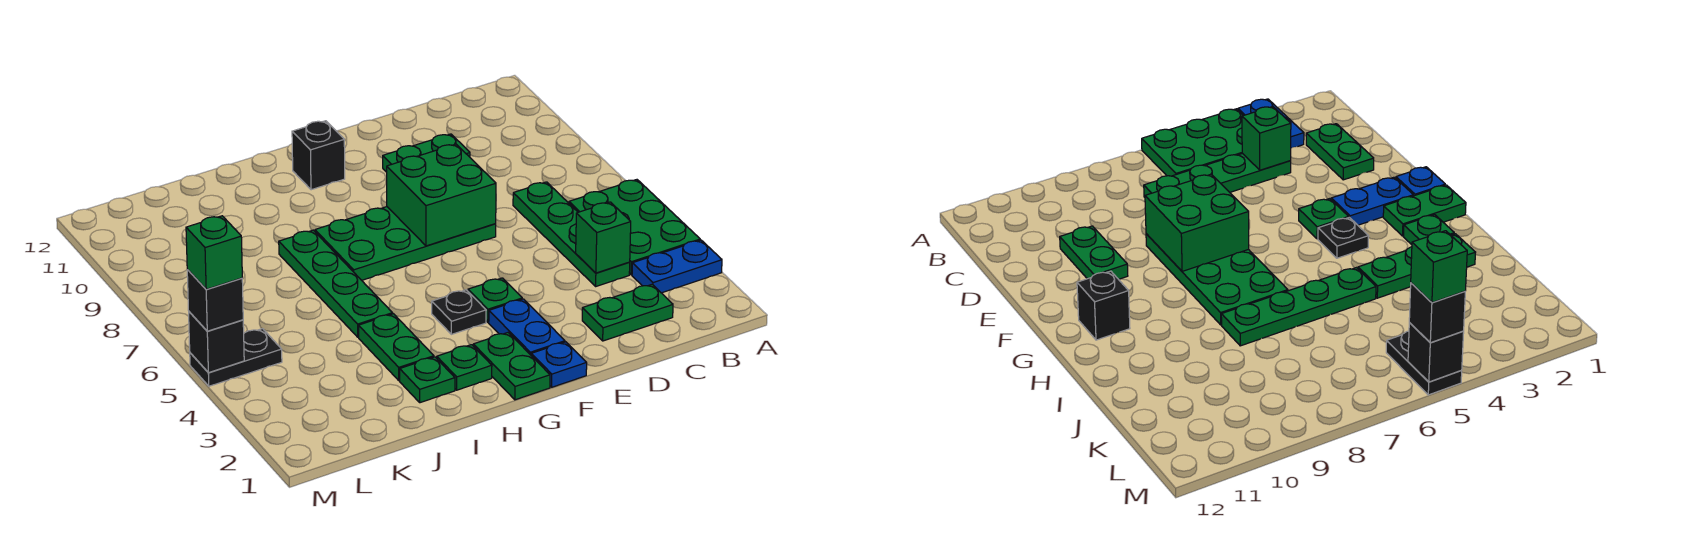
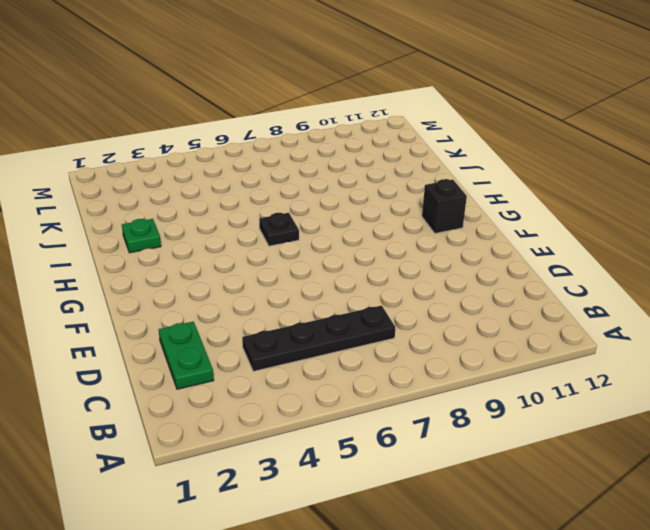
black plate C4:C7 level 1 -> green plate C4:C7 level 1
black plate H6 level 1 -> black plate G4 level 1
none -> blue plate A3:B3 level 1
none -> green plate A4:B6 level 1
none -> green plate D10:E10 level 1

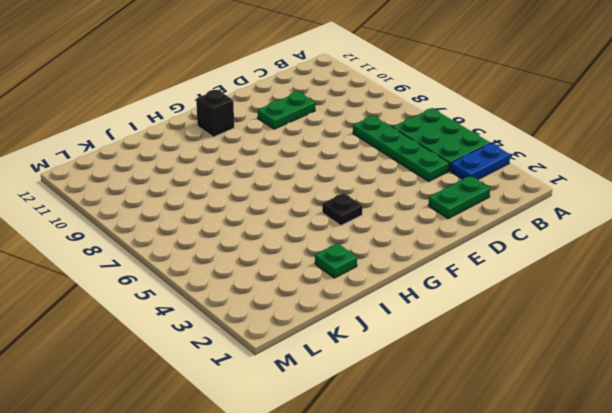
none -> green plate E7:H8 level 1
none -> blue plate F1 level 1
none -> blue plate F2:F3 level 1

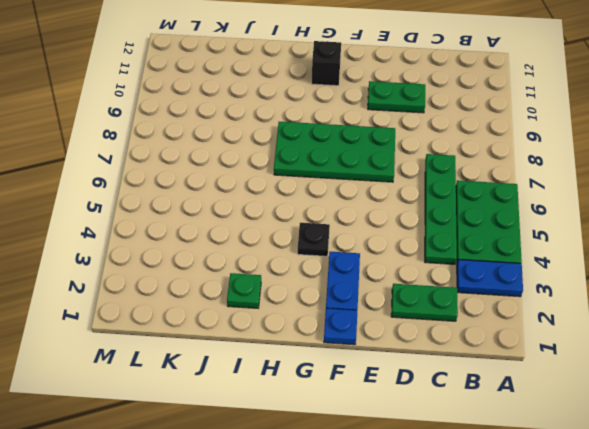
none -> green plate F4 level 1
none -> green plate G1:G2 level 1
none -> green plate H2 level 1

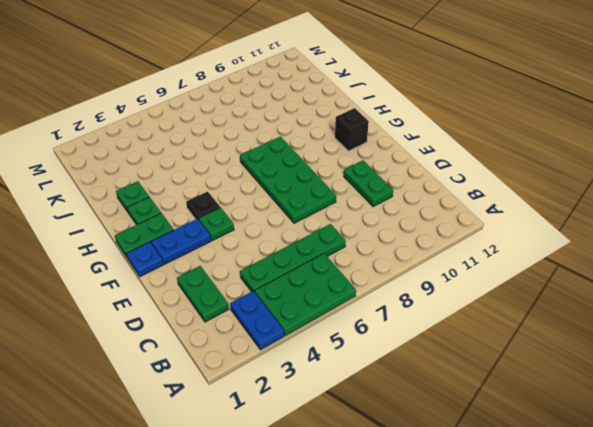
none -> green plate I3:I4 level 1
none -> green plate I5:I8 level 1
none -> black plate L5:M5 level 1

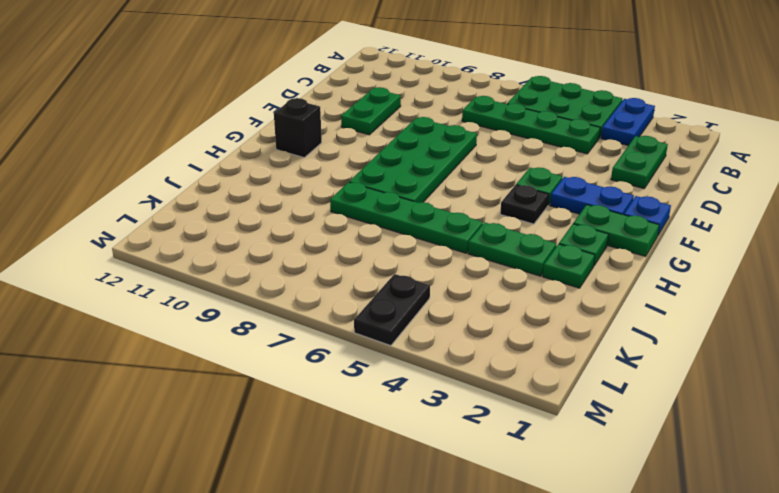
none -> green brick C4 level 2
none -> green brick E7:F8 level 2
none -> black brick M5 level 2

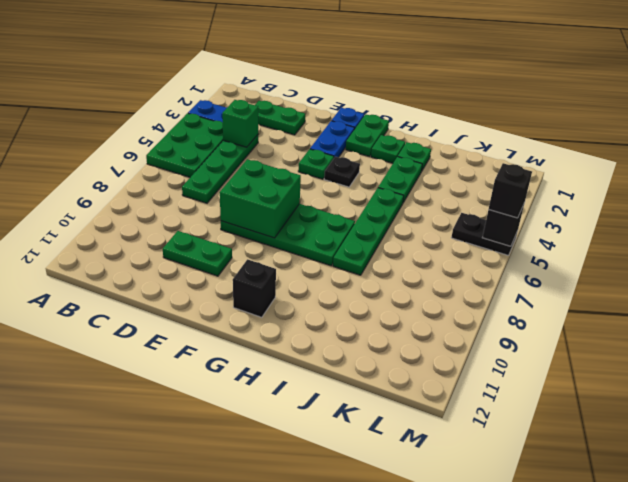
none -> green brick M5 level 4

